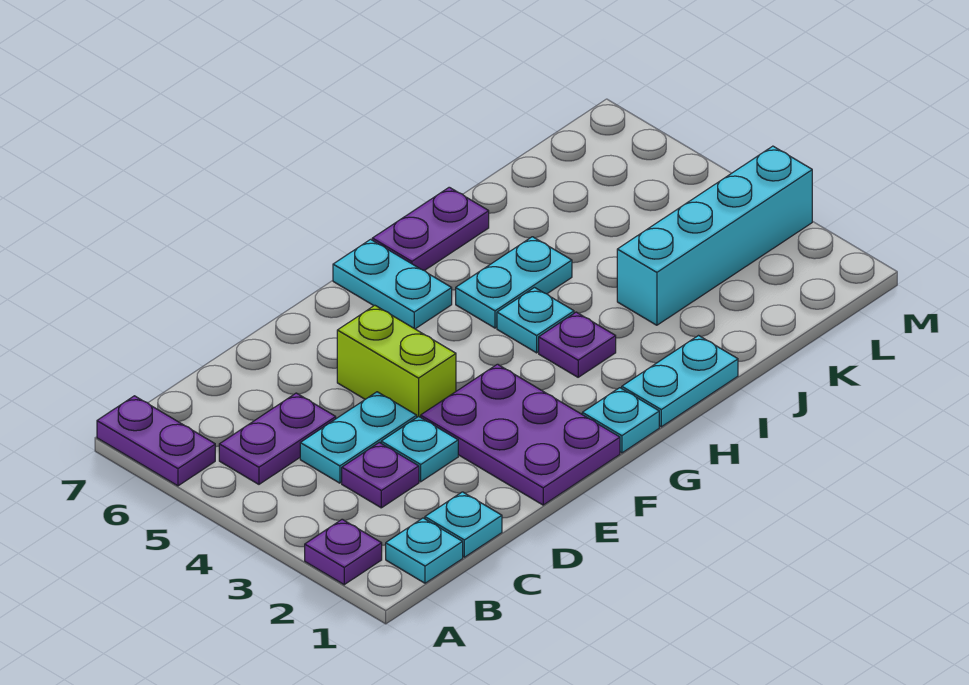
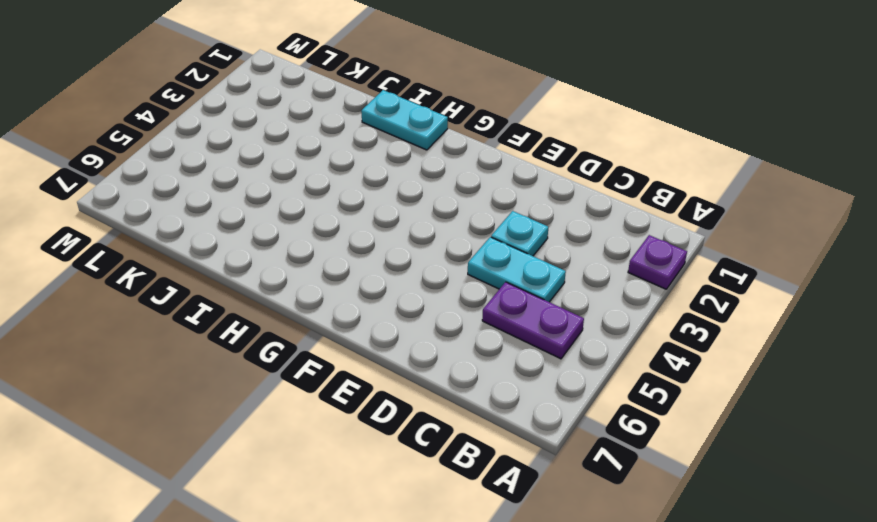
none -> purple plate A6:A7 level 1
none -> cyan plate B1 level 1
none -> cyan plate C1 level 1

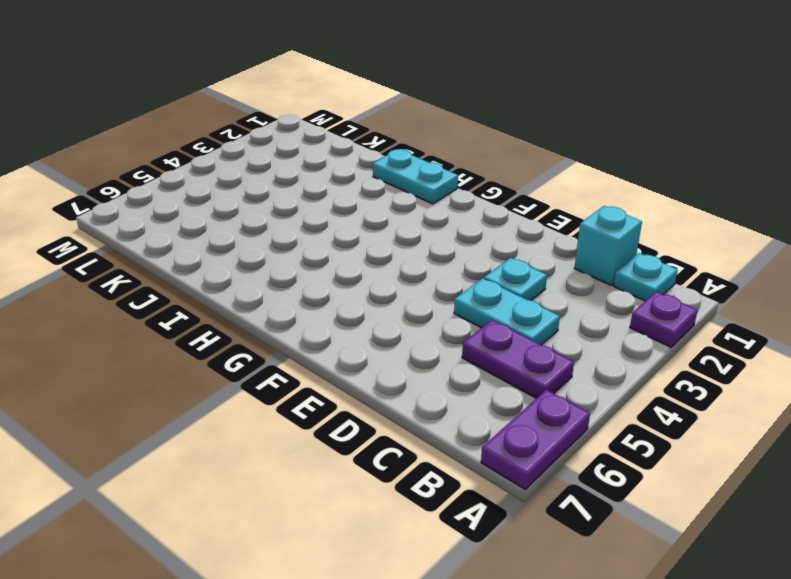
cyan brick C1 level 1 -> cyan plate C1 level 1
none -> purple plate C3 level 1
none -> purple plate E1:F3 level 1
none -> lime brick E4:E5 level 1

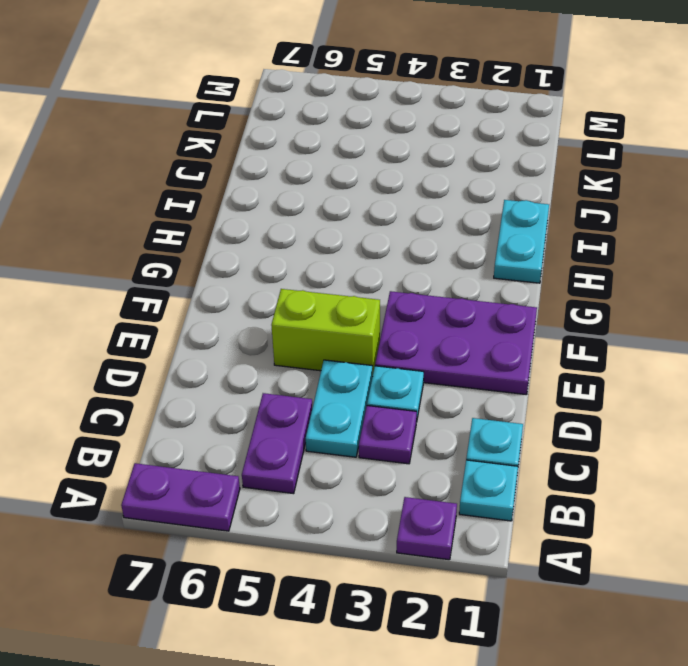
none -> cyan plate G1 level 1
none -> cyan plate G6:G7 level 1
none -> purple plate H3 level 1

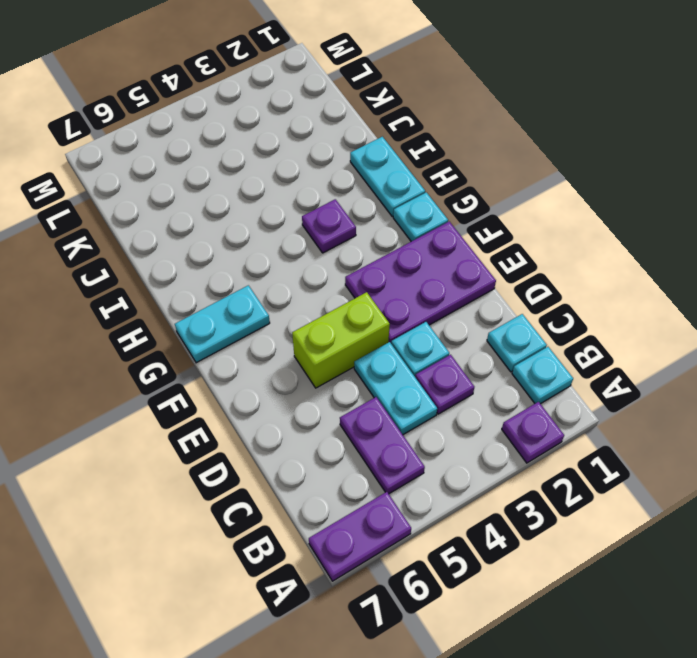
none -> cyan plate H4 level 1
none -> cyan plate H5:I5 level 1
none -> purple plate H7:I7 level 1

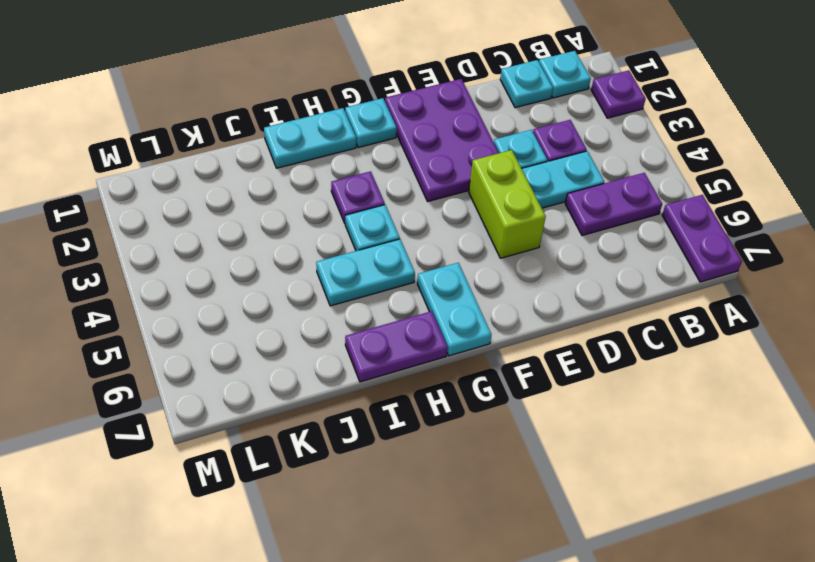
none -> cyan brick J3:M3 level 1

